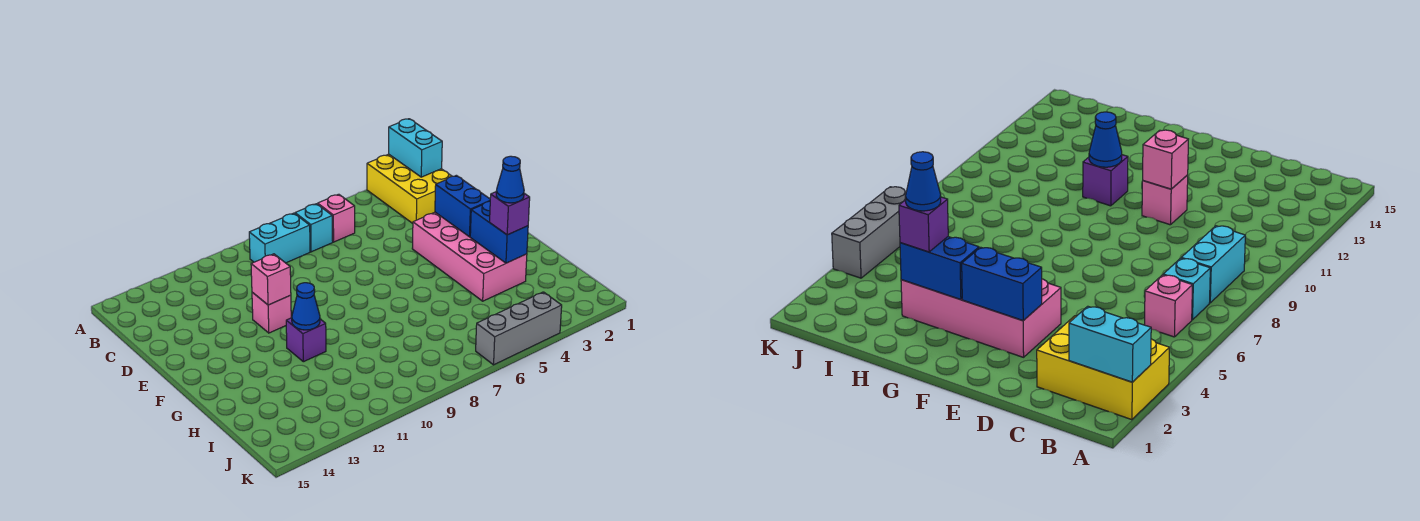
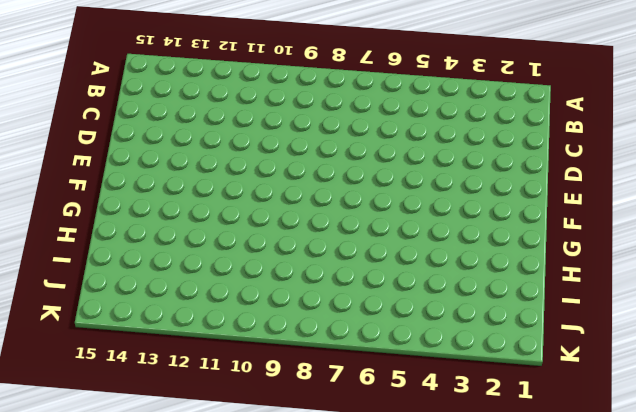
none -> yellow brick A2:C3 level 1
none -> pink brick B6 level 1
none -> cyan brick B7 level 1

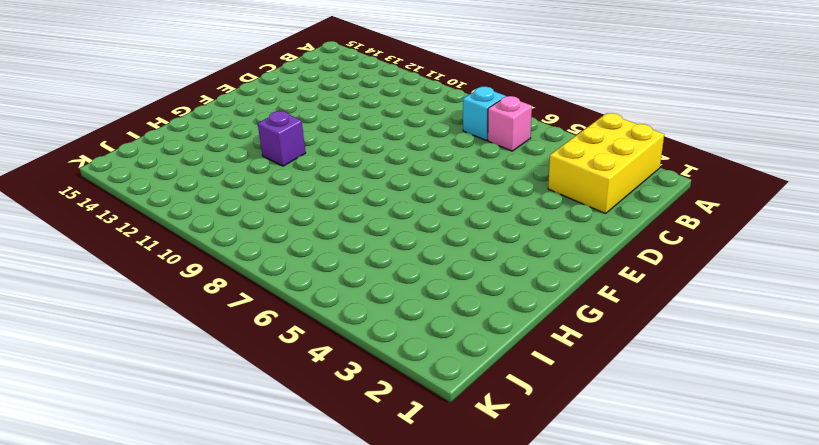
none -> cyan brick B8:B9 level 1
none -> pink brick E3:H4 level 1
none -> pink brick E11 level 1

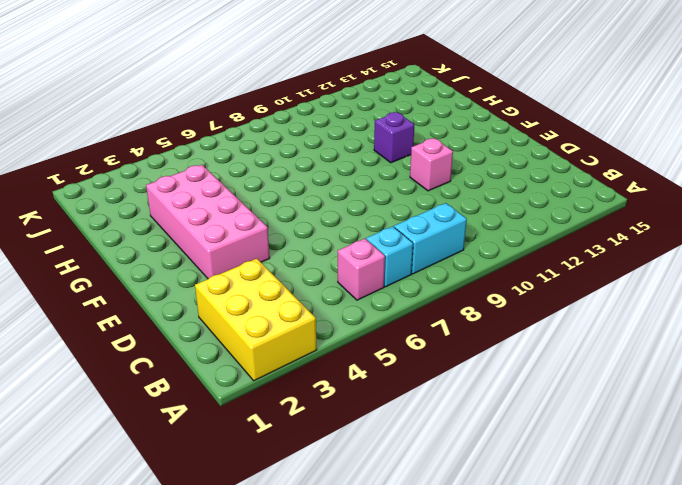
none -> grey brick K4:K6 level 1
none -> cyan brick A2:B2 level 2
none -> blue brick E3:F3 level 2

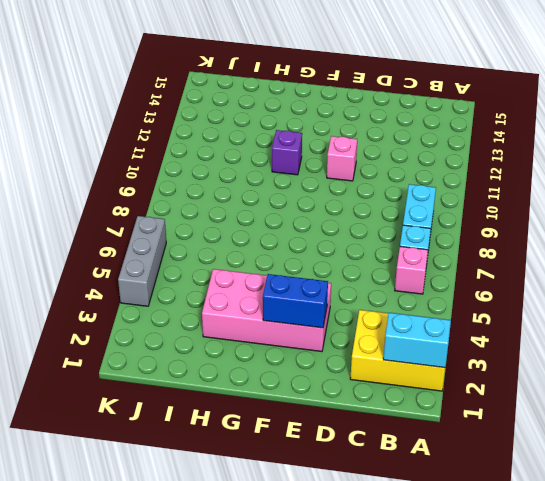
none -> pink brick E11 level 2
none -> blue brick G3:H3 level 2
none -> blue cone G11 level 2

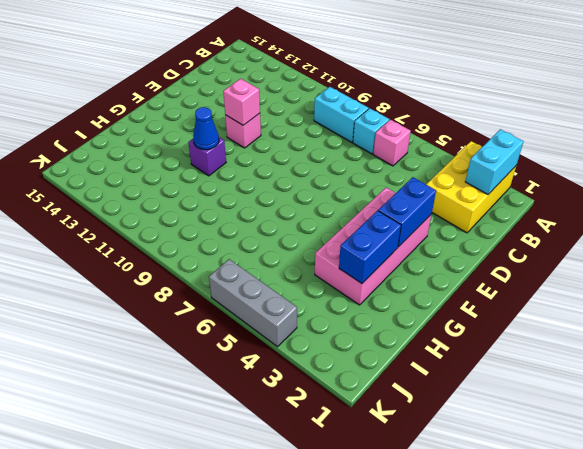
none -> purple brick H3 level 3
none -> blue cone H3 level 4

